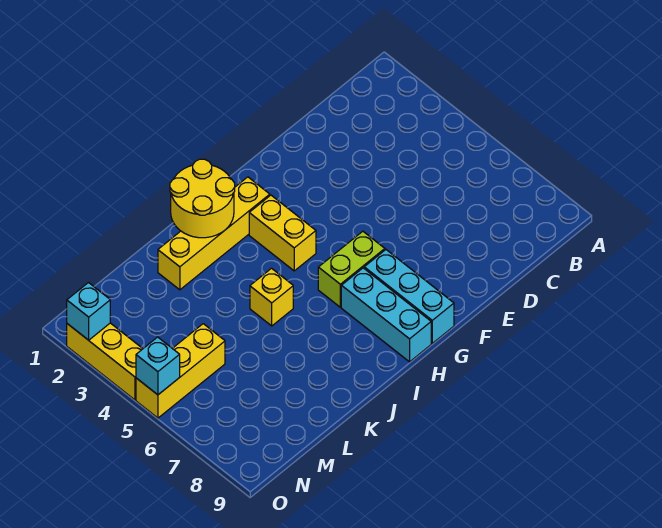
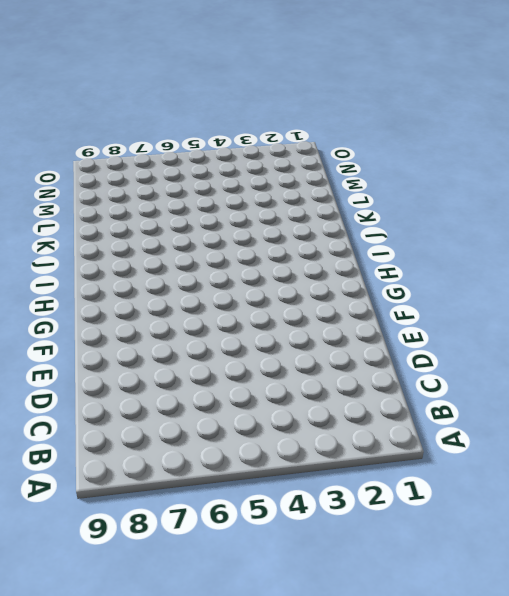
none -> lime brick G6:H6 level 1
none -> cyan brick G7:G9 level 1

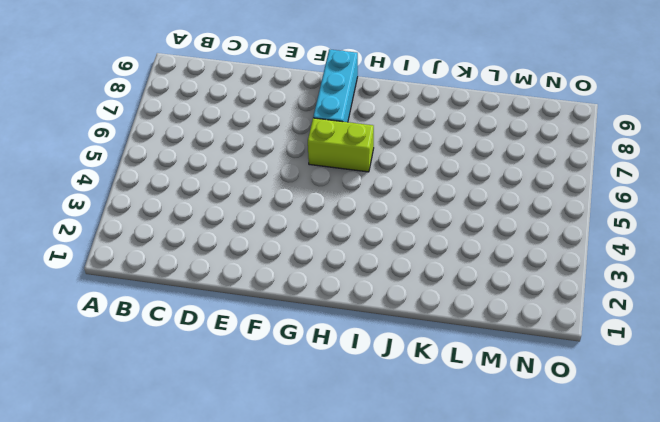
none -> yellow brick H2:K2 level 1
none -> yellow brick H3:H4 level 1

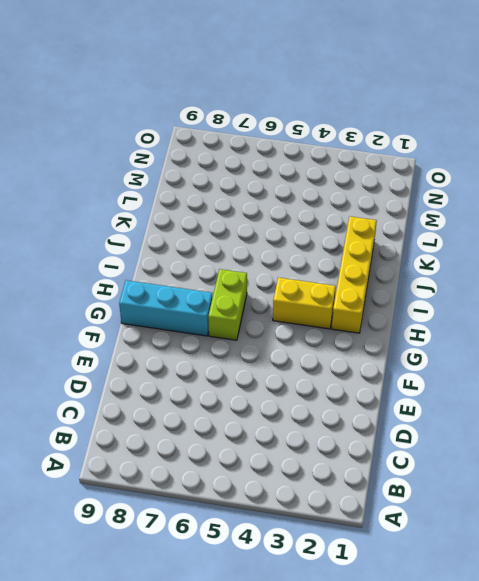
none -> cyan brick H7:H9 level 1
none -> yellow brick J5 level 1

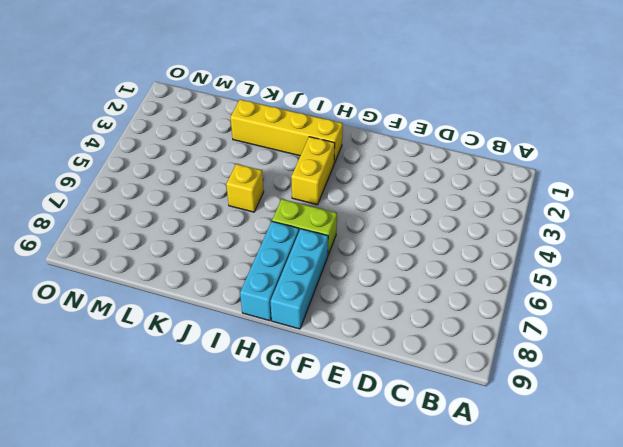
none -> yellow brick M5:O5 level 1
none -> yellow brick O2:O4 level 1

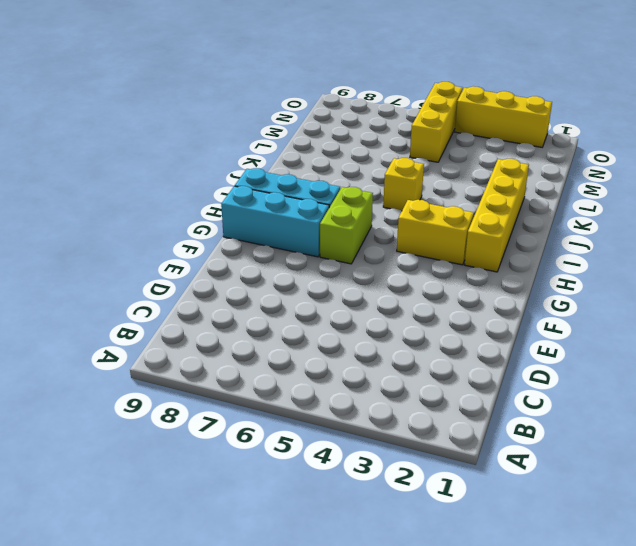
none -> yellow round brick I1:J2 level 2
none -> cyan brick O2 level 2

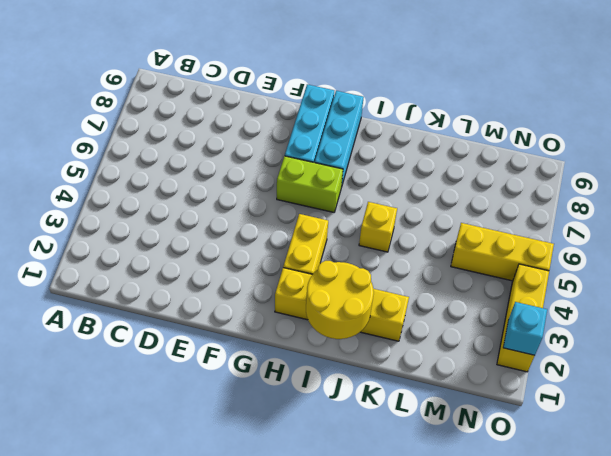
none -> cyan brick O5 level 2

